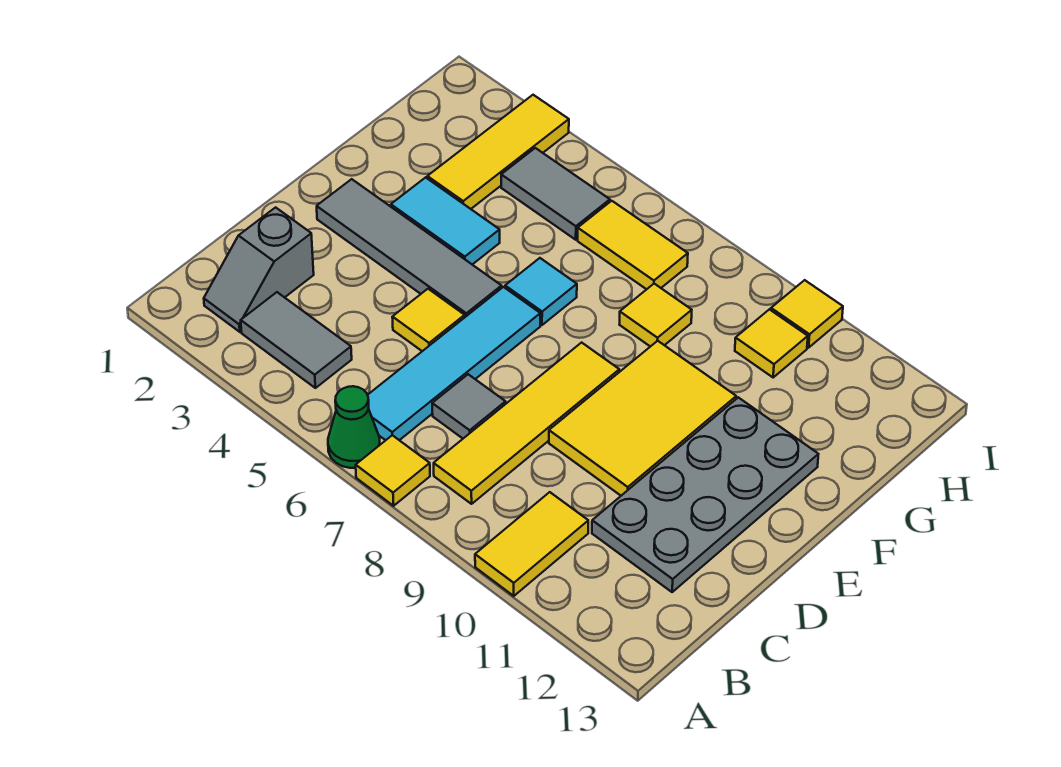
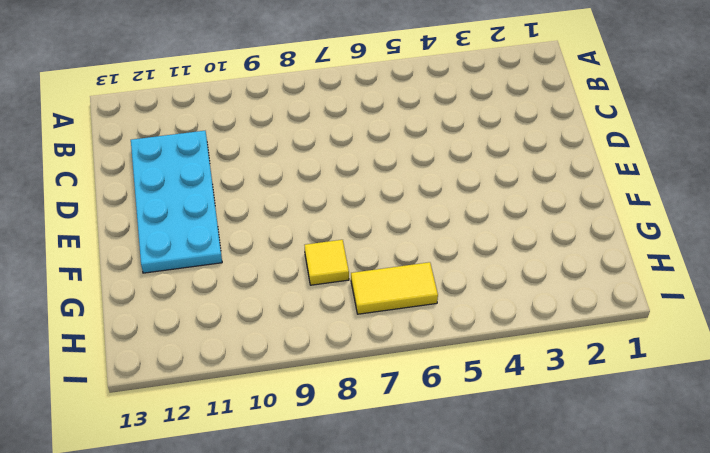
cyan plate C11:F12 level 1 -> grey plate C11:F12 level 1
none -> green cone A6 level 1
none -> yellow tile A7 level 1
none -> yellow tile A10:B10 level 1

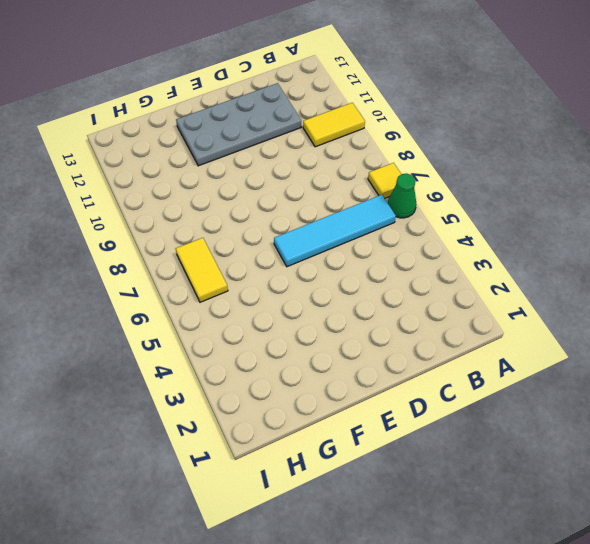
none -> grey slope B2:C2 level 1 top C
none -> grey tile B3:B4 level 1
none -> yellow tile B8:E8 level 1

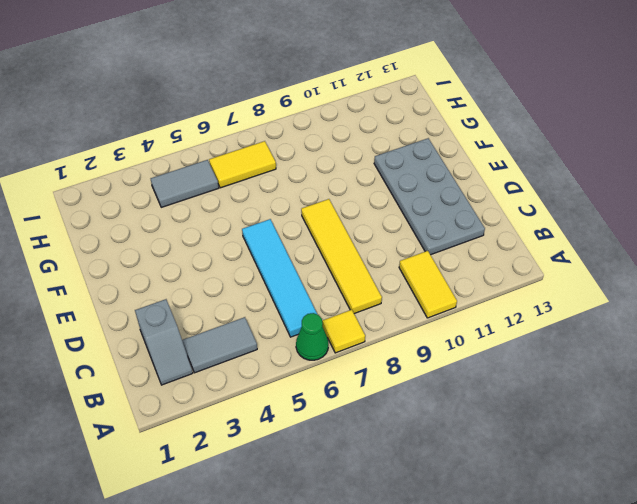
none -> grey tile C7 level 1
none -> yellow tile D5 level 1
none -> yellow tile D9:F10 level 1

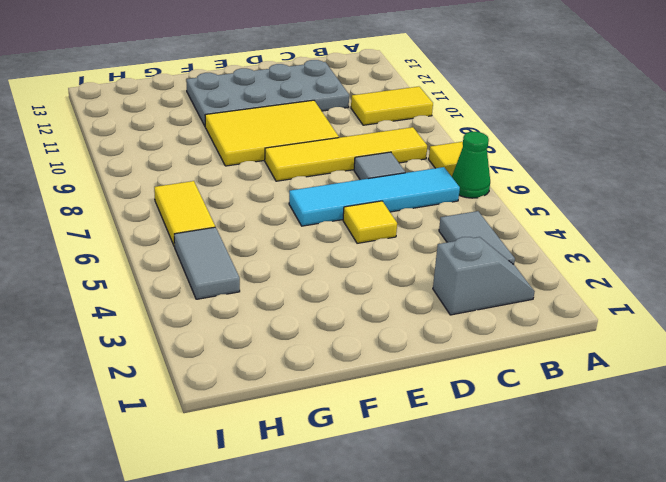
none -> grey tile E2:E5 level 1
none -> cyan tile F3:F4 level 1
none -> cyan tile F6 level 1

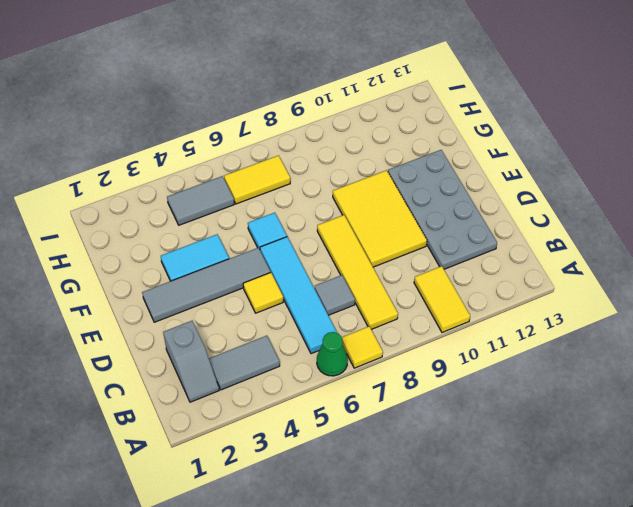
none -> yellow tile G3:I3 level 1
none -> yellow tile G8 level 1
none -> yellow tile H10 level 1

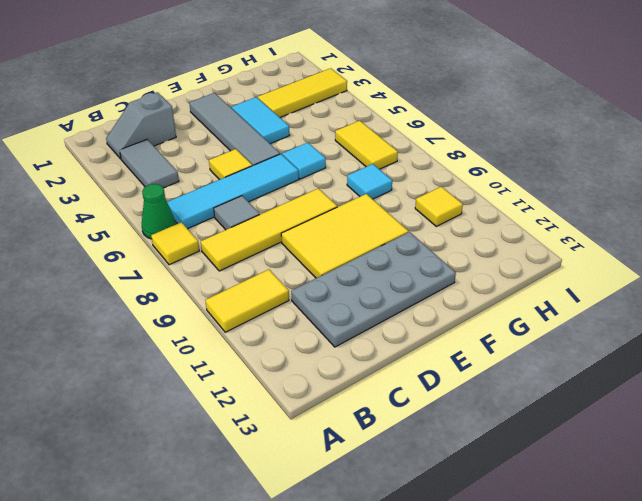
cyan tile G8 level 1 -> yellow tile G8 level 1
none -> grey tile H4:H5 level 1
none -> yellow tile I10 level 1

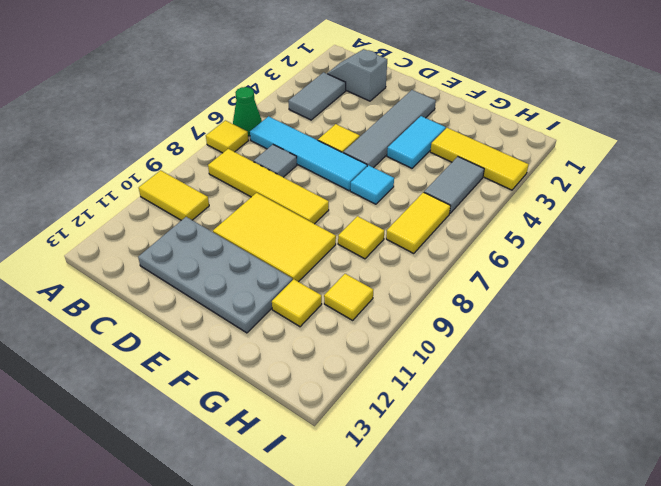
yellow tile G11 level 1 -> yellow tile I10 level 1

